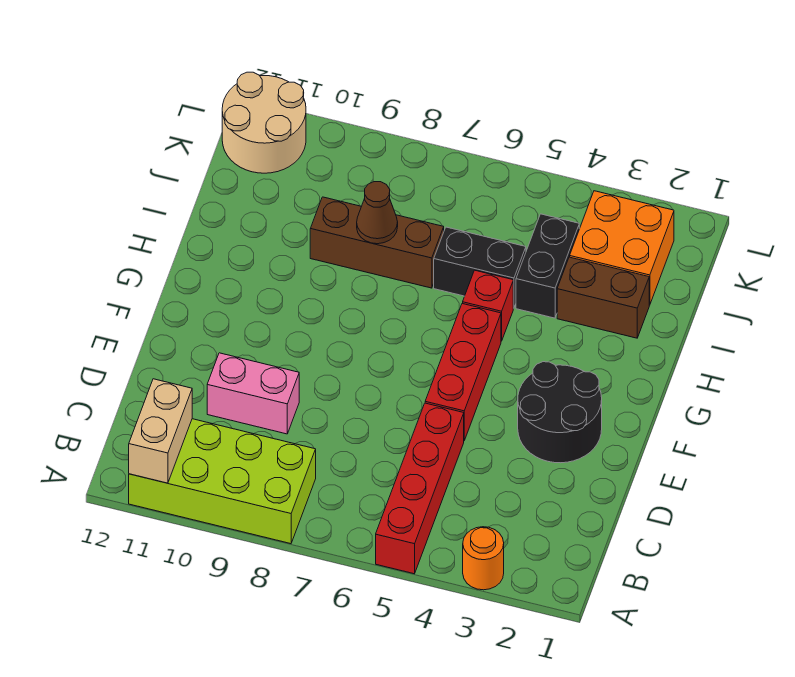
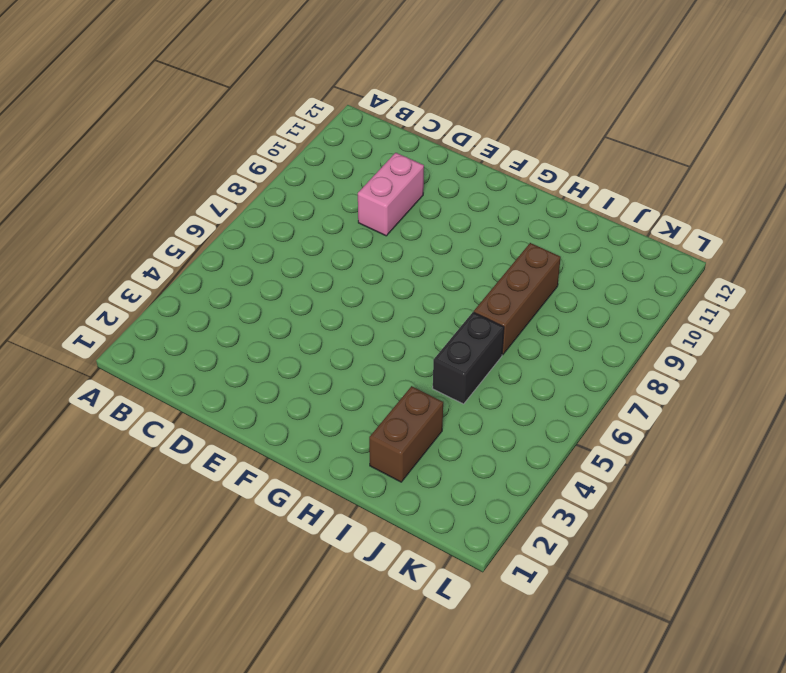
none -> orange round brick A3 level 1
none -> red brick A5:D5 level 1
none -> lime brick A8:B11 level 1

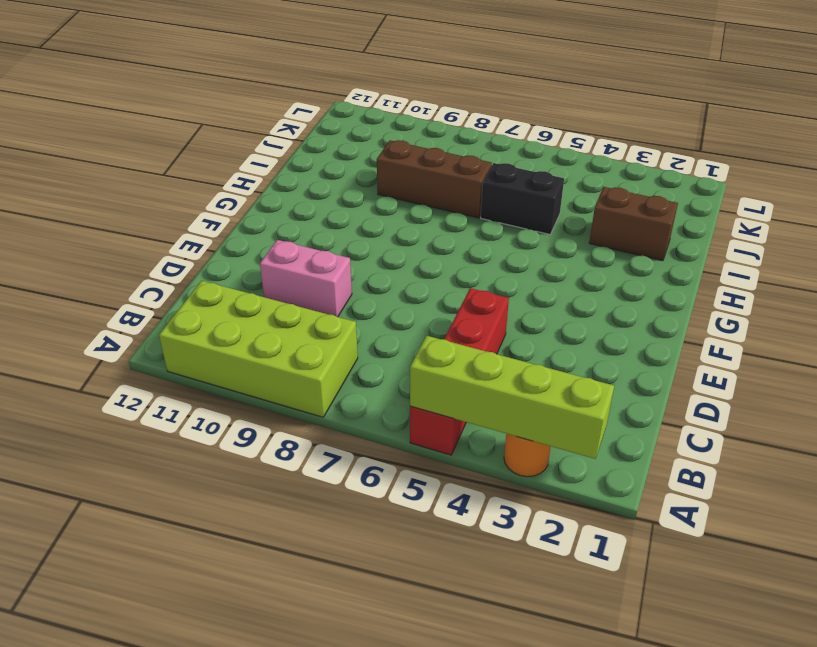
lime brick A2:A5 level 2 -> none
none -> black round brick E2:F3 level 1
none -> red brick E5:G5 level 1
none -> red brick H5 level 1

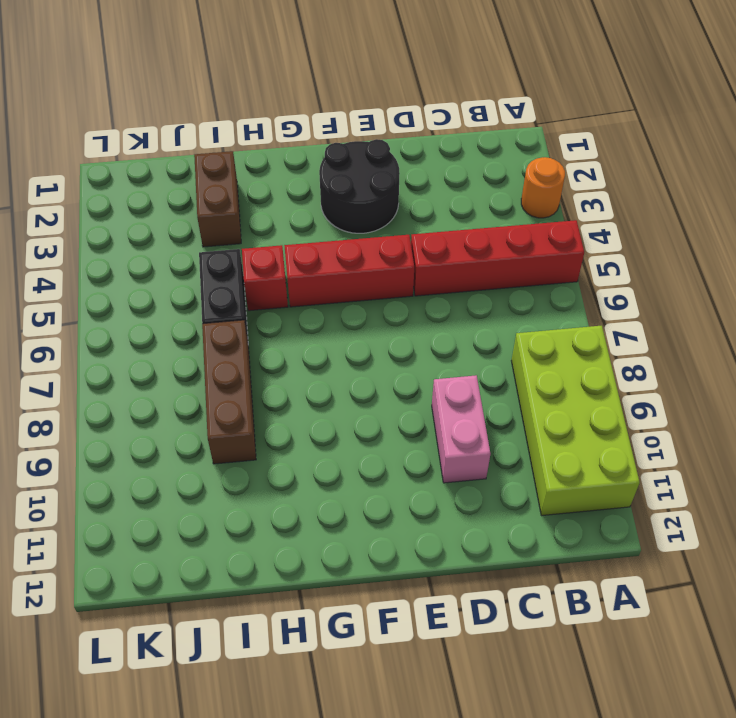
none -> black brick I4:J4 level 1
none -> orange brick J2:K3 level 1
none -> tan round brick K11:L12 level 1

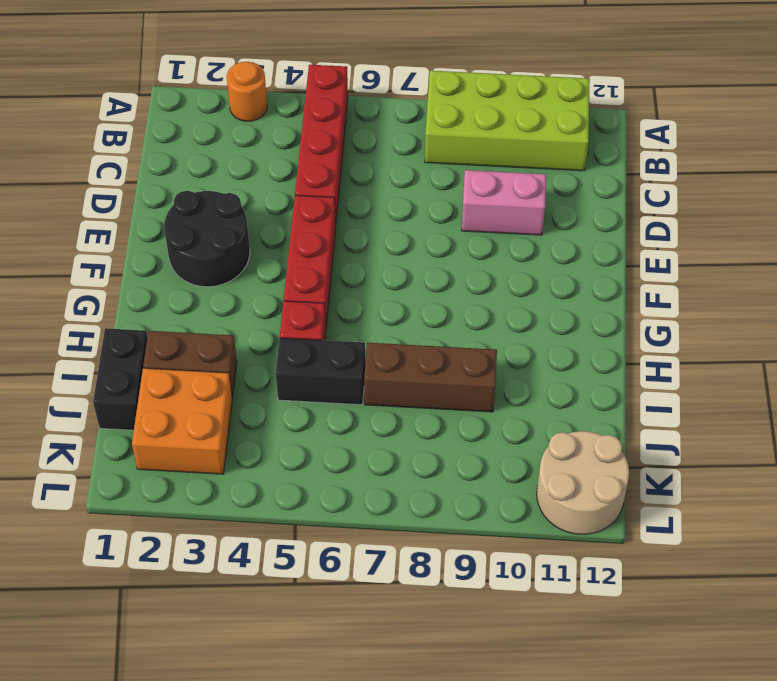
black brick I1:J1 level 1 -> black brick I4:J4 level 1
none -> tan brick A11:B11 level 2
none -> brown cone I8 level 2

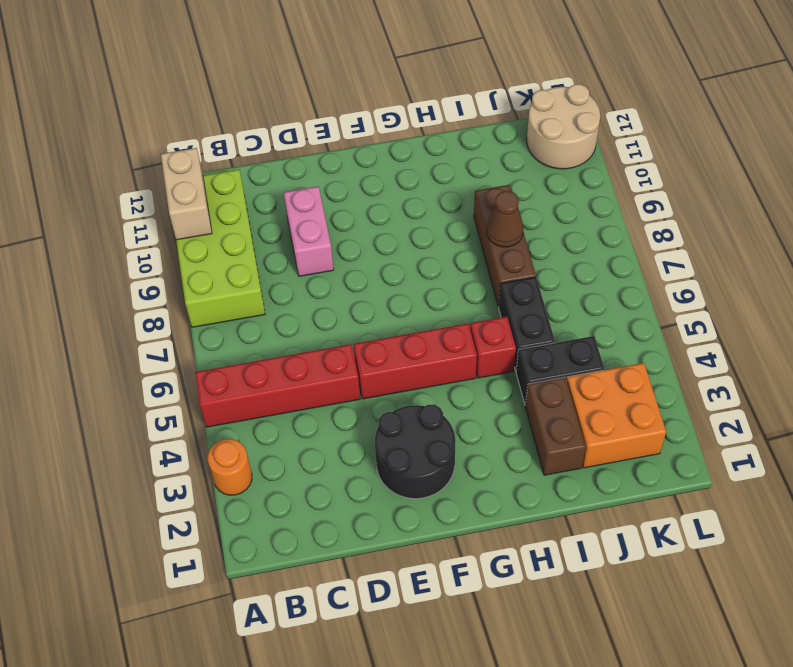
tan brick A10:A11 level 2 -> tan brick A11:B11 level 2

